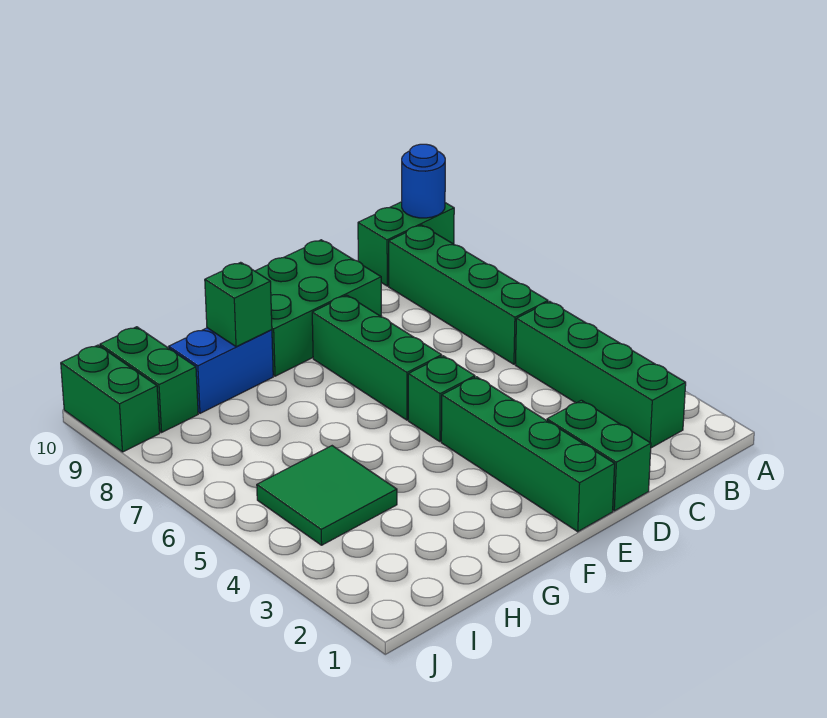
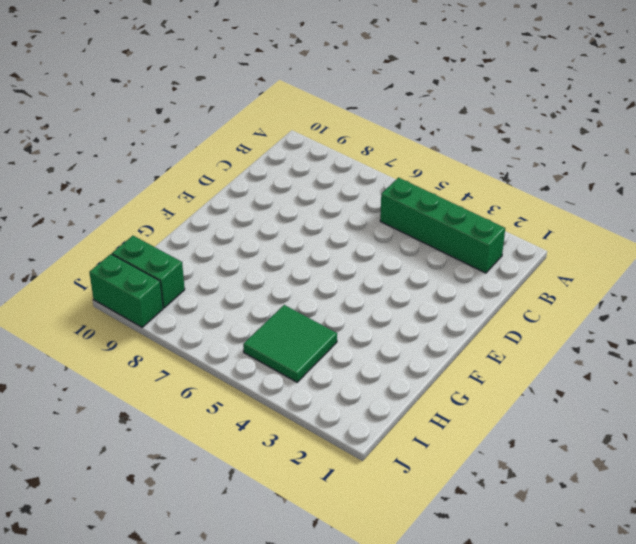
none -> green brick A10:B10 level 1
none -> green brick B6:B9 level 1
none -> green brick D1:D2 level 1

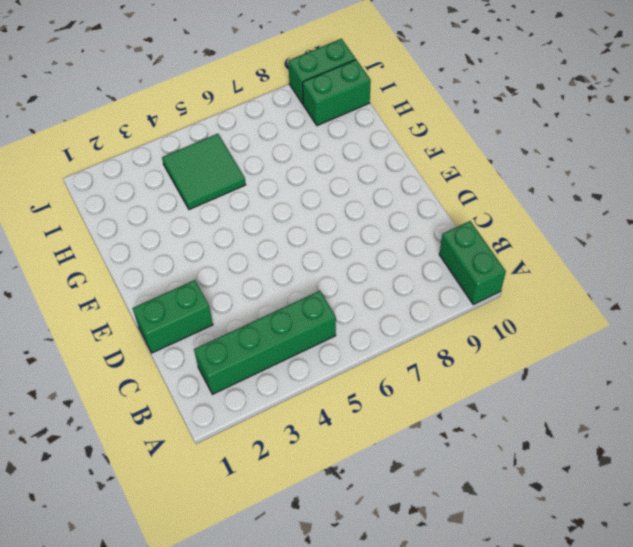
none -> green brick B6:B9 level 1
none -> green brick D9:F10 level 1
none -> green brick E1:E4 level 1

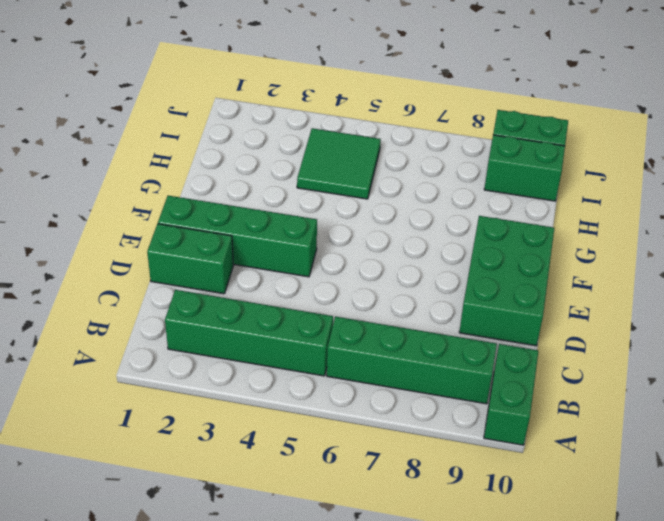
none -> green brick E5 level 1
none -> green brick E6:E8 level 1
none -> blue brick G9:H9 level 1

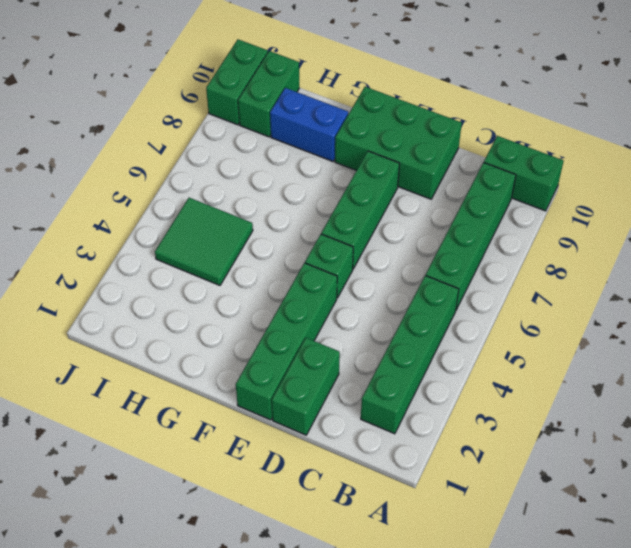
none -> blue round brick A10 level 2
none -> green brick G9 level 2

